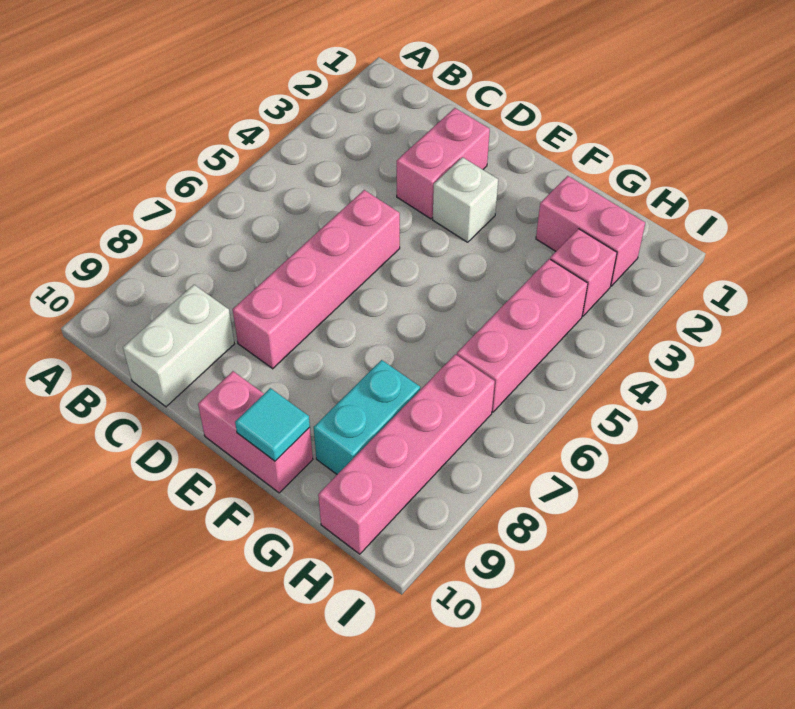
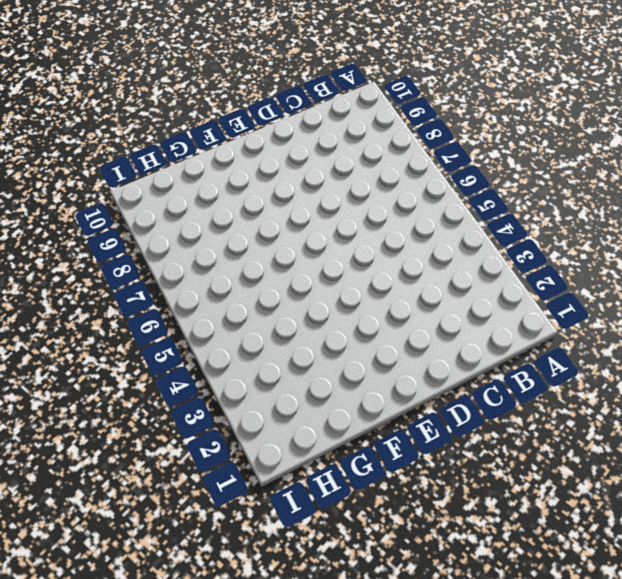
none -> white brick C9:C10 level 1
none -> pink brick D2:D3 level 1

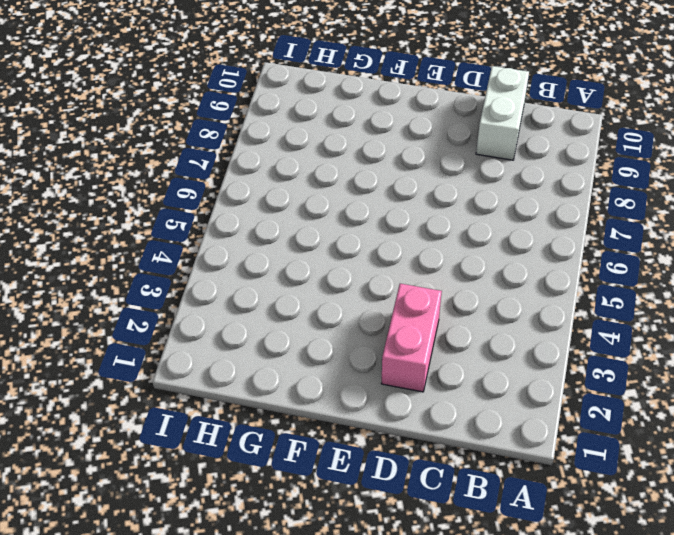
none -> pink brick D5:D8 level 1
none -> white brick E3 level 1

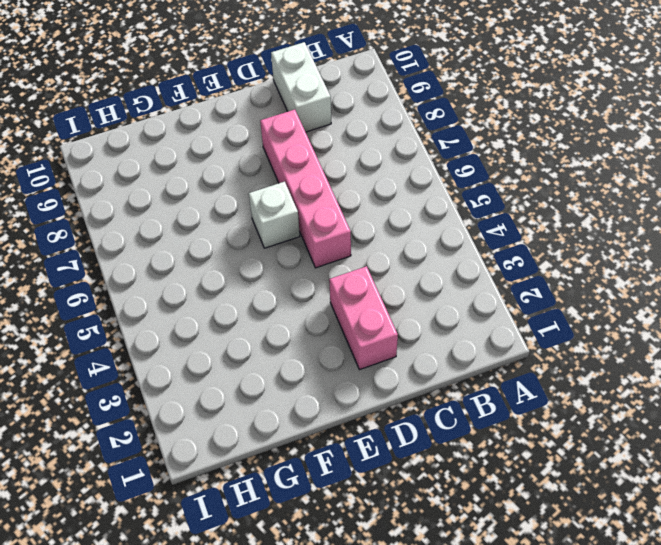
white brick E6 level 1 -> white brick E3 level 1
none -> pink brick E10:F10 level 1
none -> pink brick G2:H2 level 1

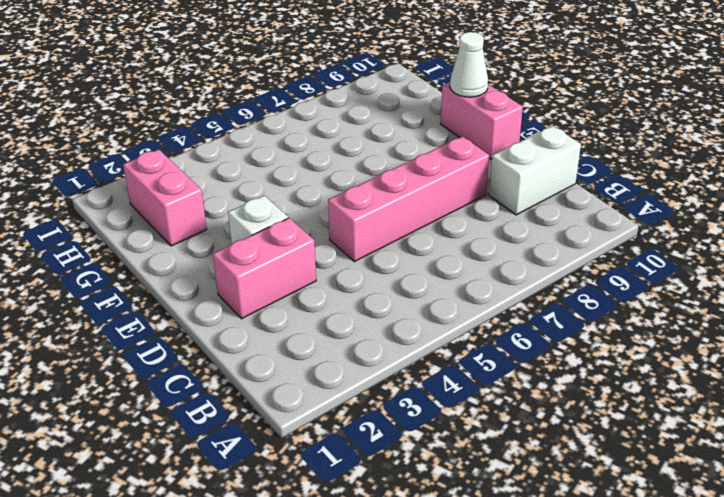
white cone F10 level 2 -> cyan tile F10 level 2
none -> cyan brick G8:G9 level 1
none -> pink brick H3 level 1

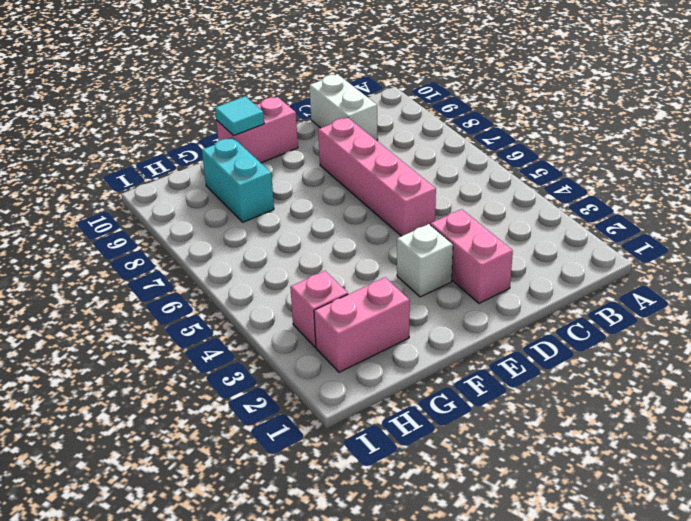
none -> pink brick H4:H6 level 1
none -> pink brick H7:H10 level 1

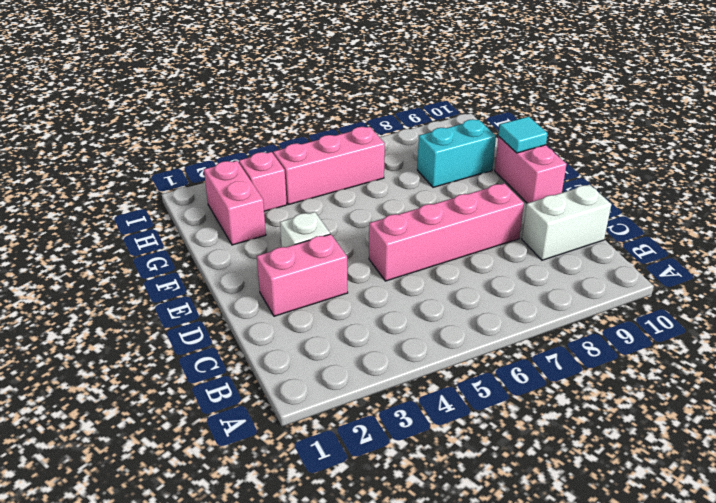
none -> pink brick H7:H10 level 1

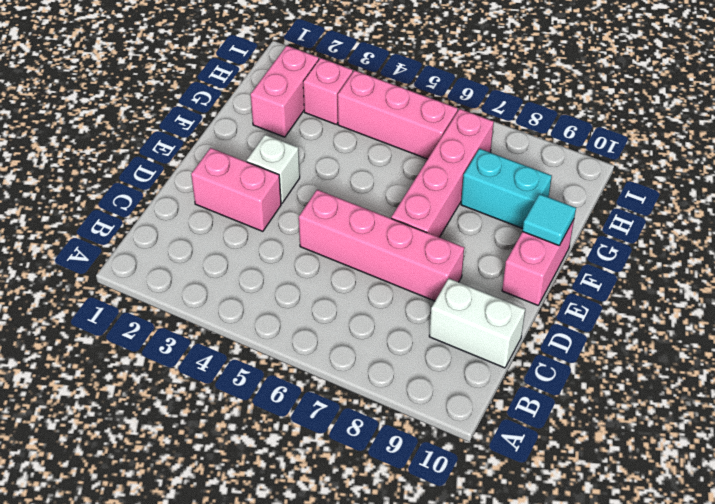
pink brick E7:H7 level 1 -> pink brick H7:H10 level 1

